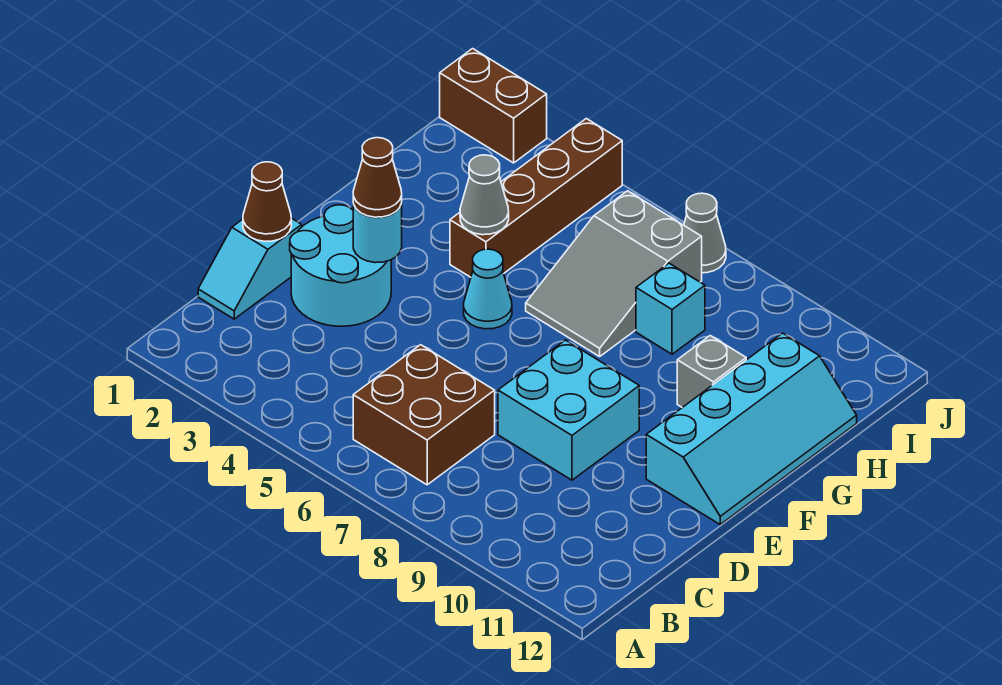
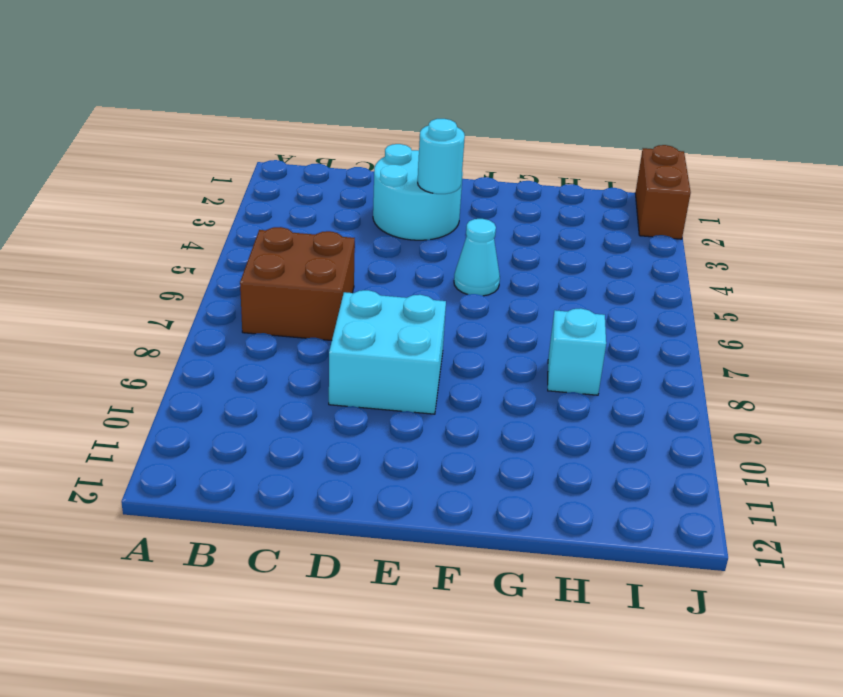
none -> cyan slope C1:D1 level 1 top D
none -> cyan slope E11:H12 level 1 top 11
none -> brown brick G4:J4 level 1

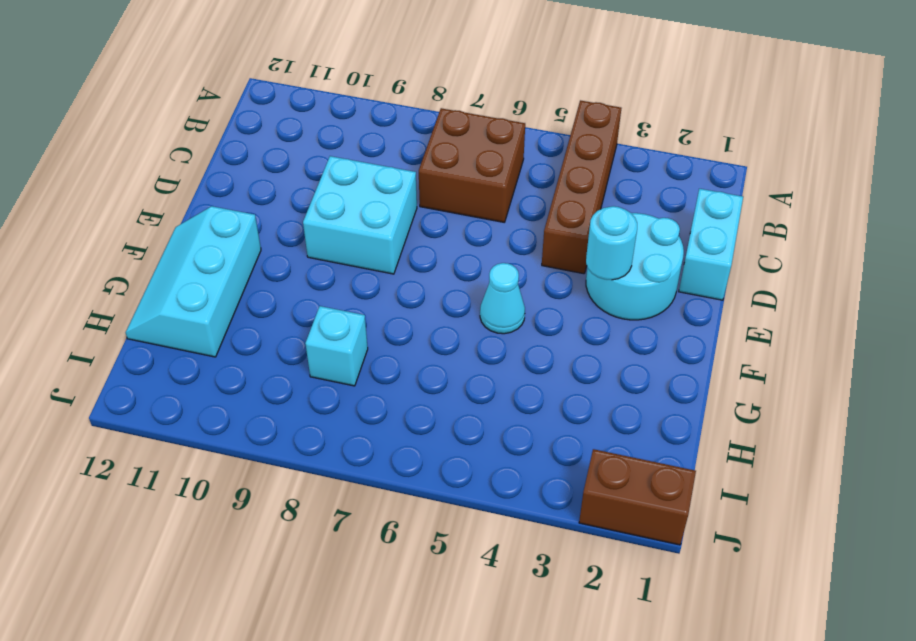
brown brick A4:D4 level 1 -> brown brick G4:J4 level 1
cyan brick C1:D1 level 1 -> cyan slope C1:D1 level 1 top D
cyan slope F11:H12 level 1 top 11 -> cyan slope E11:H12 level 1 top 11
none -> grey slope G6:I7 level 1 top I
none -> grey brick G10 level 1
none -> grey cone J7 level 1

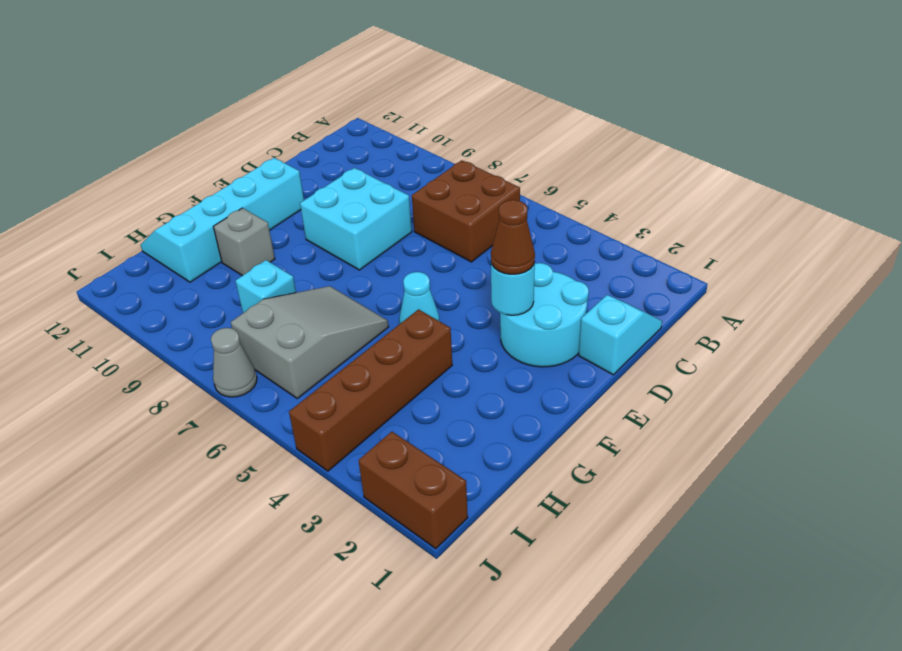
none -> brown cone D1 level 2
none -> grey cone G4 level 2

